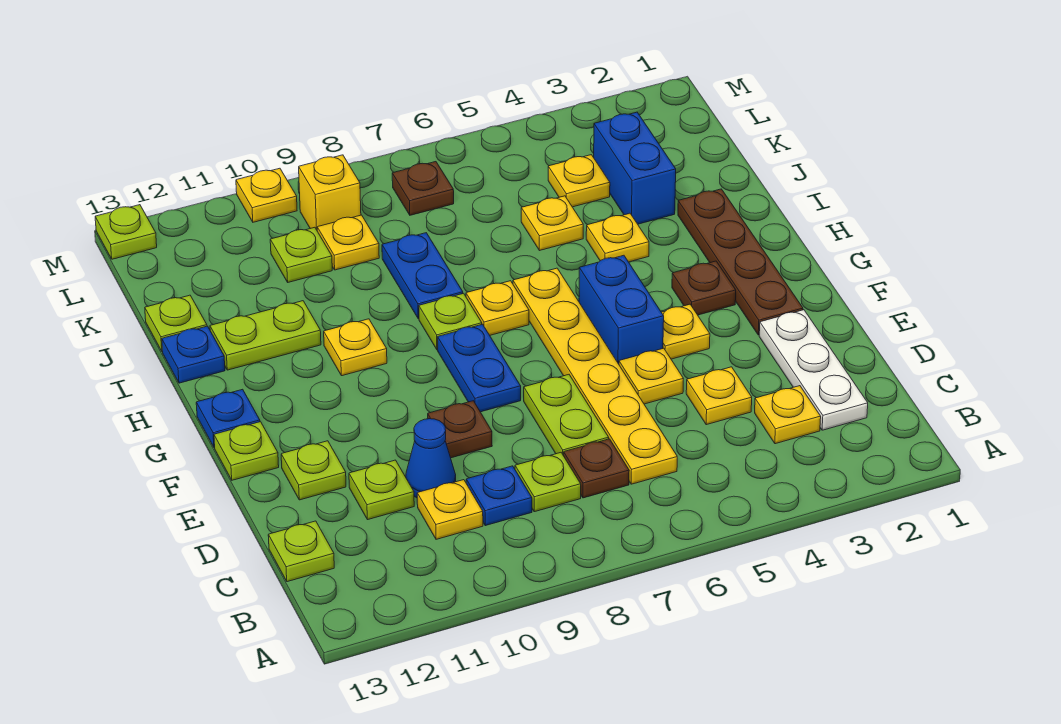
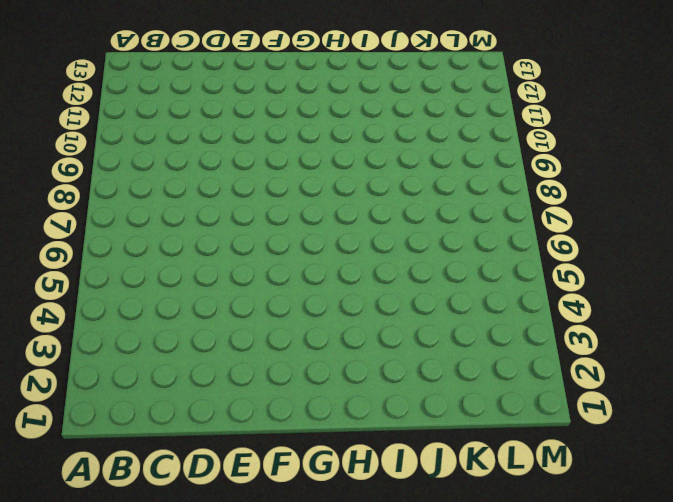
none -> white plate C2:E2 level 1
none -> yellow plate C3 level 1
none -> yellow plate C6:H6 level 1
none -> brown plate C7 level 1

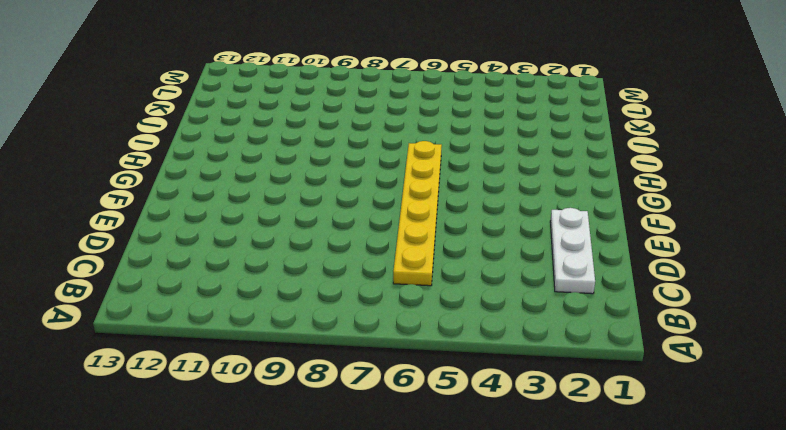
none -> yellow plate C3 level 1
none -> brown plate C7 level 1
none -> lime plate C8 level 1
none -> blue plate C9 level 1

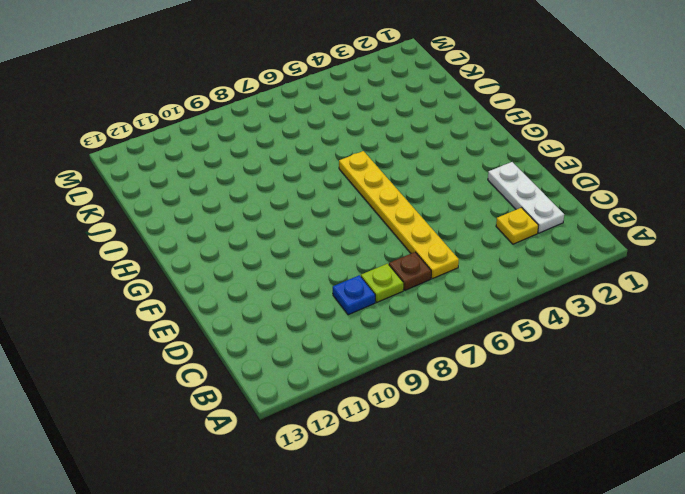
none -> yellow plate C10 level 1
none -> lime plate C13 level 1
none -> yellow plate D4 level 1
none -> lime plate D7:E7 level 1

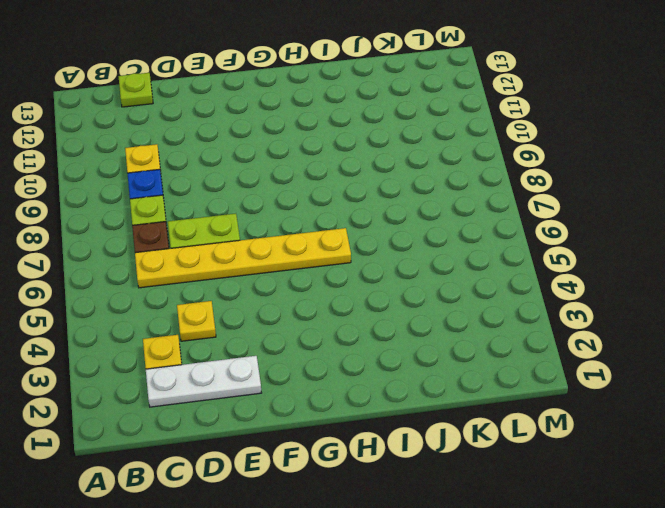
none -> blue cone D10 level 1
none -> lime plate D11 level 1
none -> yellow plate E5 level 1
none -> brown plate E9 level 1

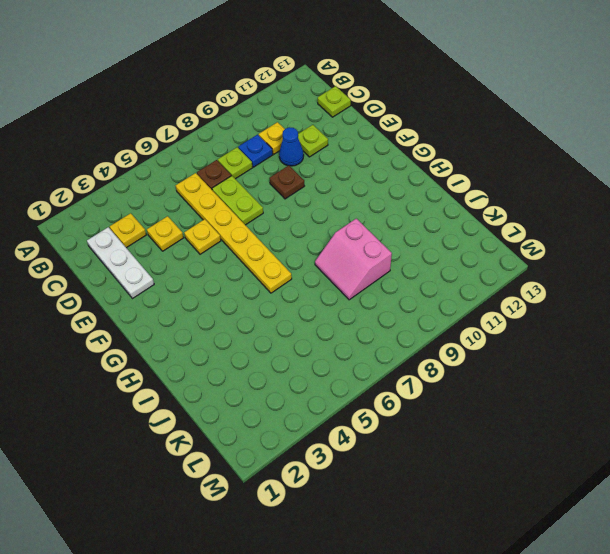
pink slope I8:J9 level 1 top 9 -> blue plate I8:J8 level 1
none -> lime plate E12 level 1
none -> brown plate F2:I2 level 1
none -> yellow plate F4 level 1
none -> blue brick F5:G5 level 1

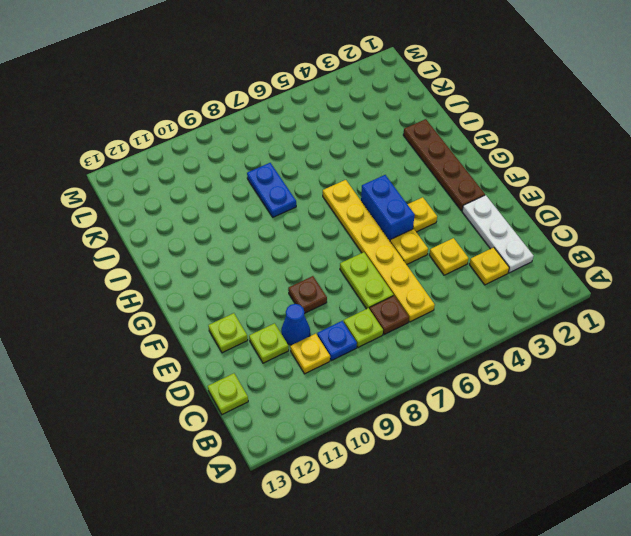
none -> blue plate F8:G8 level 1
none -> lime plate F13 level 1
none -> brown plate G3 level 1
none -> blue plate G13 level 1

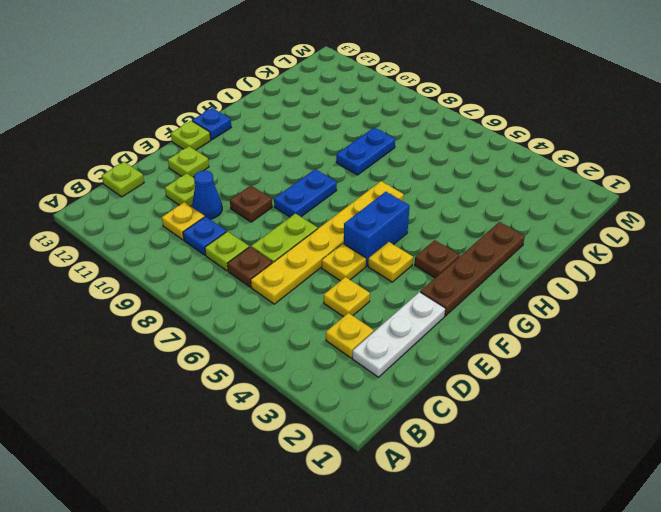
none -> yellow plate H7 level 1
none -> lime plate H8 level 1
none -> yellow plate H10 level 1
none -> yellow plate I4 level 1

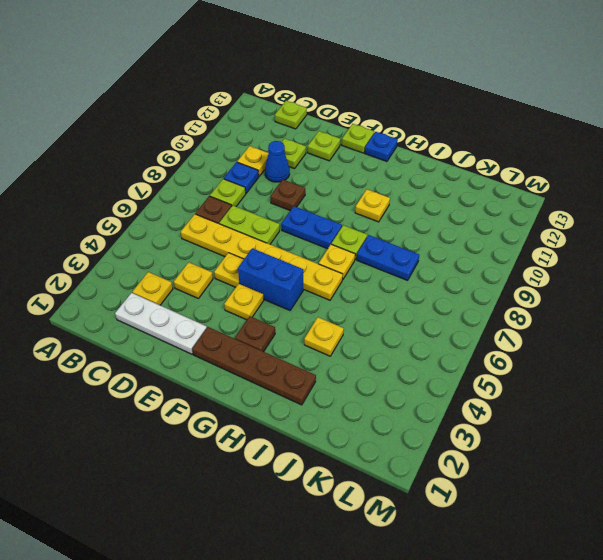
none -> lime plate I11:I12 level 1
none -> blue plate I13 level 1
none -> blue brick J3:K3 level 1
none -> yellow plate J5 level 1

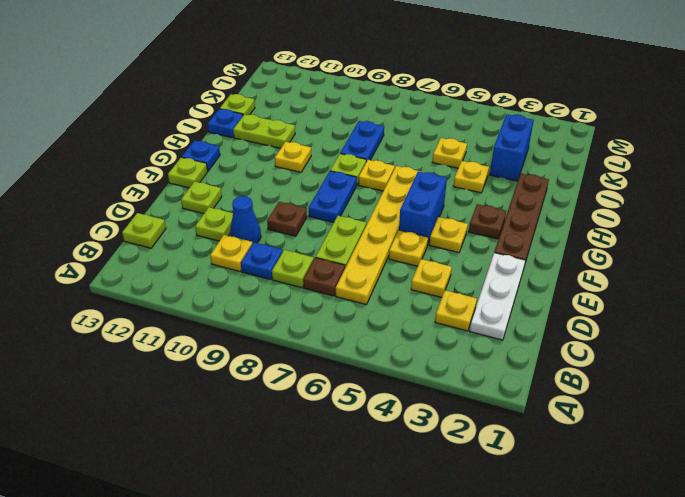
none -> yellow plate K4 level 1
none -> yellow plate K9 level 1
none -> lime plate K10 level 1
none -> brown plate L7 level 1

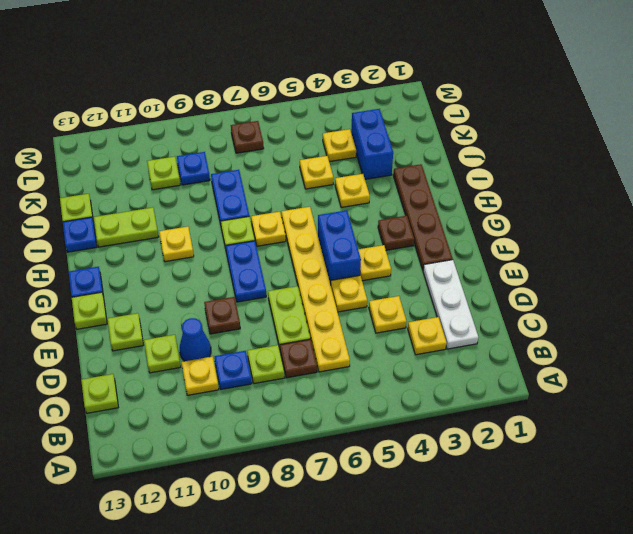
blue plate K9 level 1 -> yellow plate K9 level 1
none -> yellow brick L9 level 1
none -> yellow plate M10 level 1
none -> lime plate M13 level 1

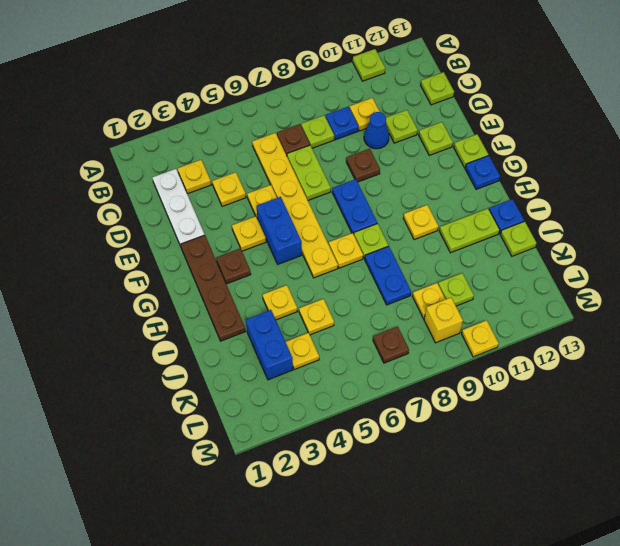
lime plate A11 level 1 -> lime plate M13 level 1

